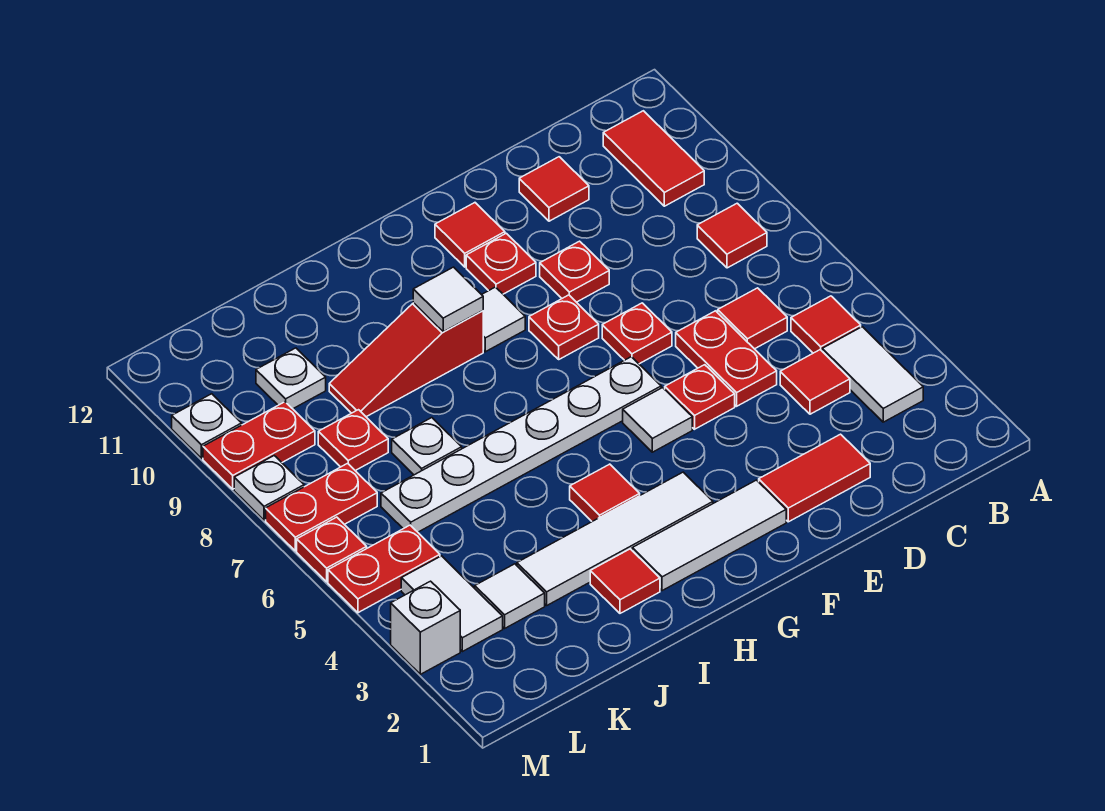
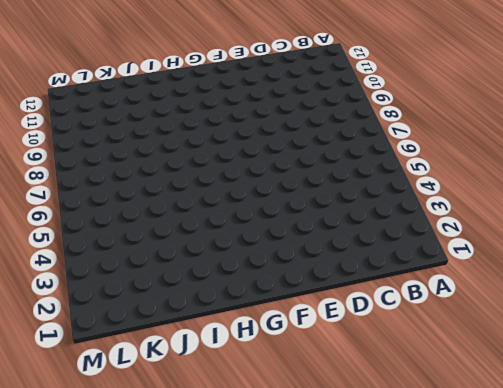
none -> white tile B3:B4 level 1
none -> red tile B5 level 1
none -> red tile B8 level 1
none -> red tile B10:B11 level 1

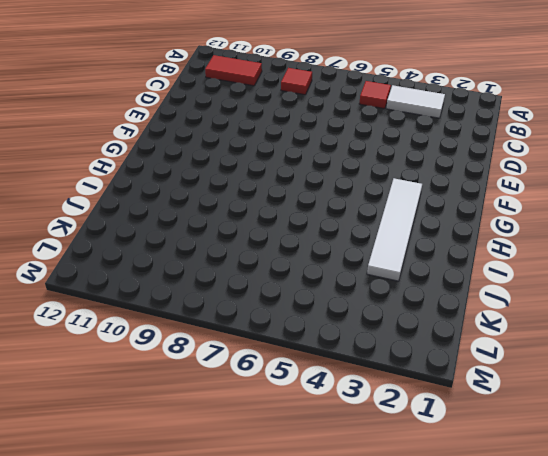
none -> red tile C4 level 1
none -> red tile C6 level 1
none -> red tile D2:E2 level 1
none -> red plate D5:D6 level 1

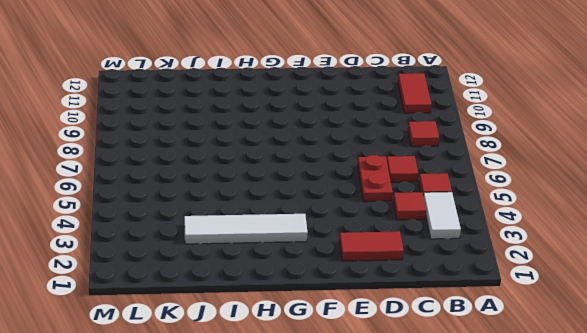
none -> red tile D11 level 1
none -> red plate E5 level 1
none -> red plate E7 level 1
none -> red plate E9 level 1

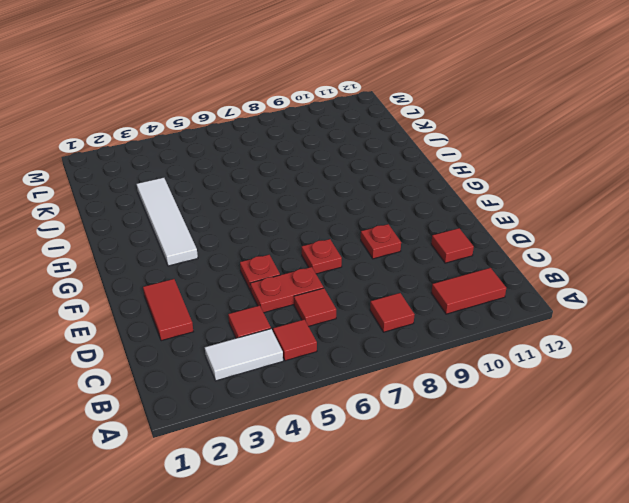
none -> white tile F2:H2 level 1
none -> white tile F5 level 1
none -> white plate F6:K6 level 1
none -> red plate F8 level 1

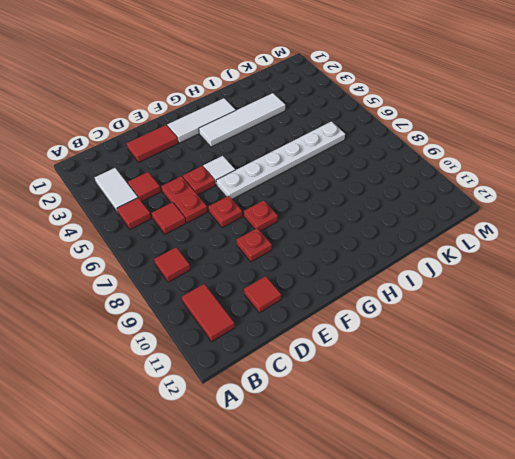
none -> red plate F10 level 1
none -> red tile F11 level 1
none -> white tile G9 level 1
none -> red tile H4 level 1

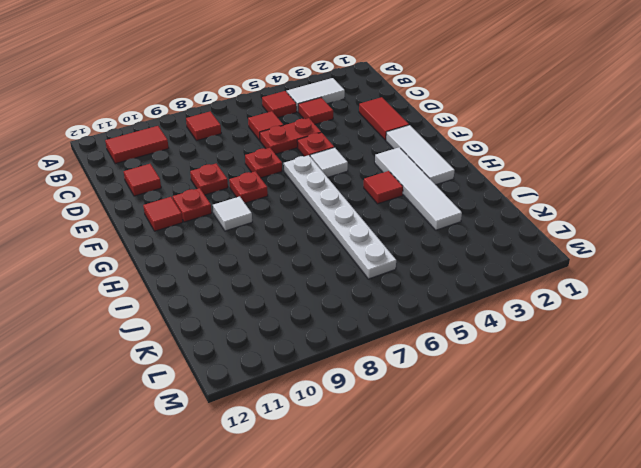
none -> red slope H9:J9 level 1 top H
none -> red tile I2 level 1
none -> white plate J7 level 1
none -> white tile K3 level 1

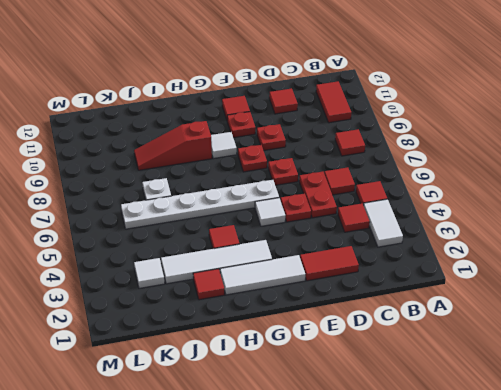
none -> red plate K8 level 1
none -> white plate K10 level 1
none -> white tile L3:L4 level 1
none -> red plate L5:M5 level 1

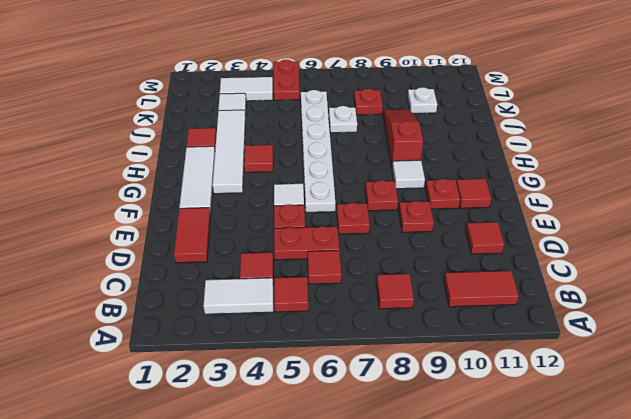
none -> red plate L7:M7 level 1
none -> red plate L9:M9 level 1
none -> white brick M3 level 1
none -> red plate M6 level 1

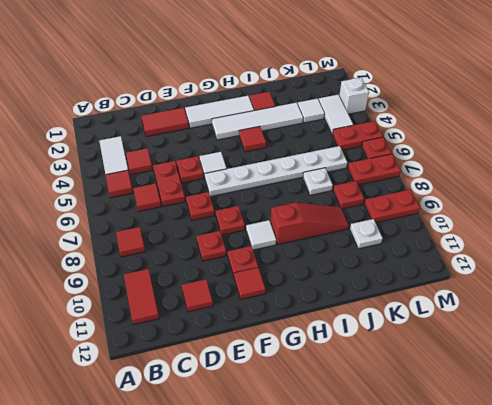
none -> white plate M8 level 1
none -> white plate M10 level 1
none -> white tile H9 level 2

